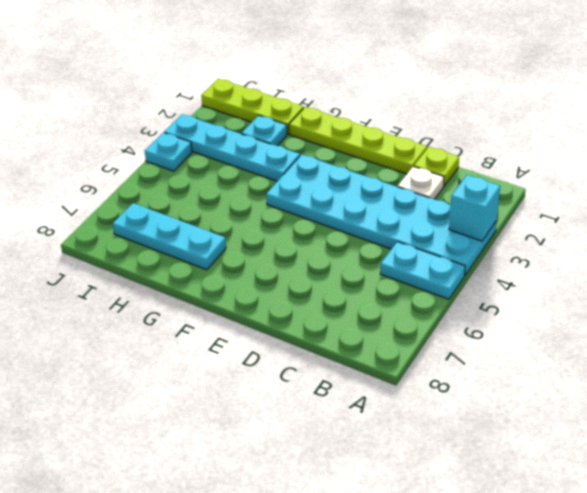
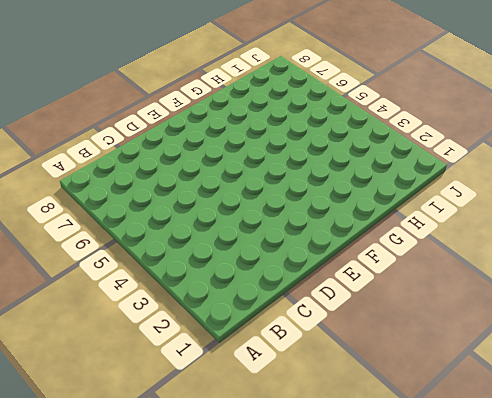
none -> cyan plate A3:F4 level 1
none -> cyan plate A5:B5 level 1

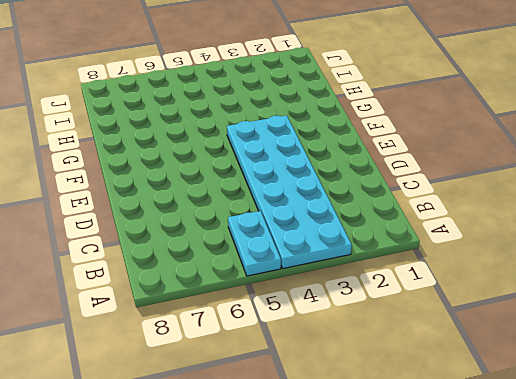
none -> lime plate C1 level 1
none -> white plate C2 level 1

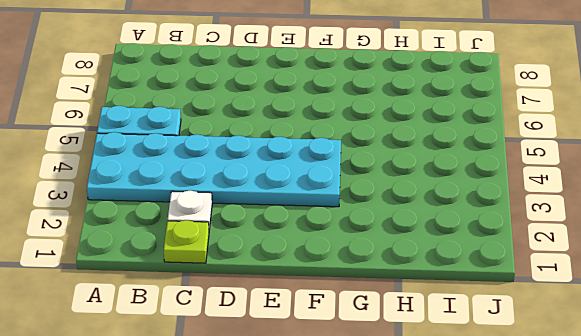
none -> lime plate D1:G1 level 1
none -> cyan plate G3:J3 level 1

